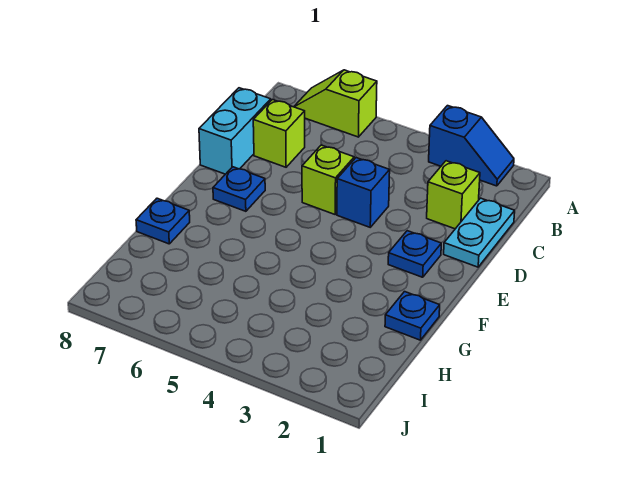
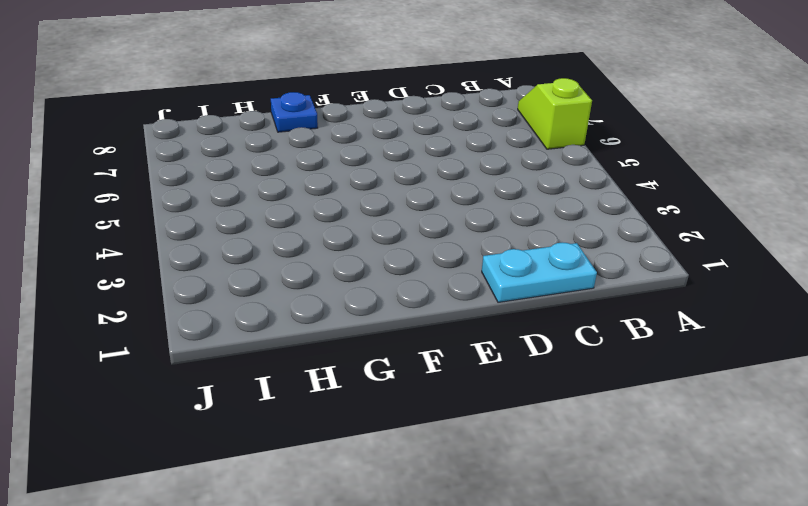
none -> blue slope A2:A3 level 1 top 3
none -> lime brick C2 level 1
none -> lime brick C7 level 1

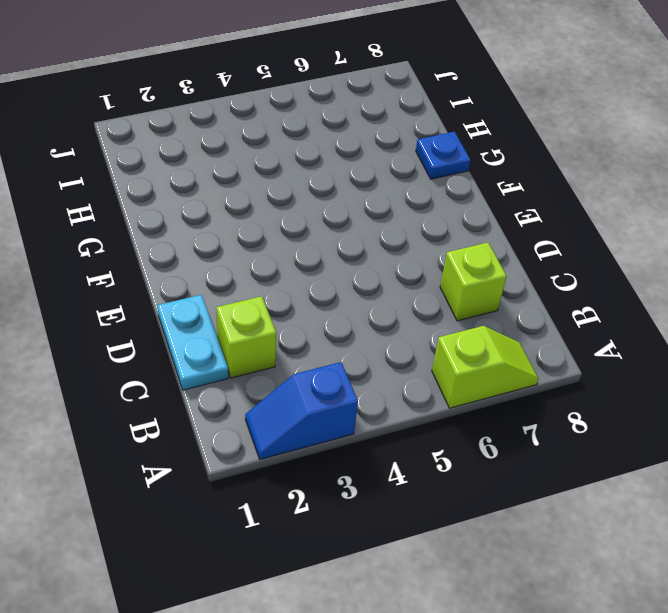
none -> cyan brick C8:D8 level 1
none -> blue brick D4 level 1
none -> lime brick D5 level 1

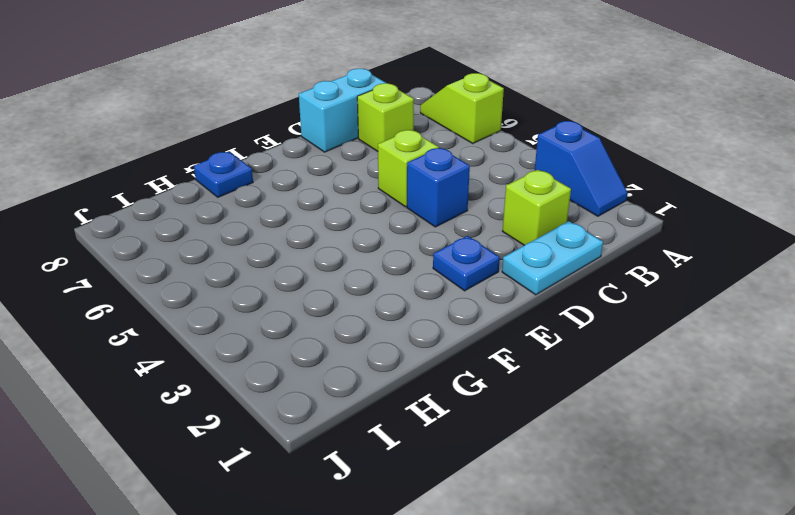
none -> blue plate E7 level 1
none -> blue plate G1 level 1

